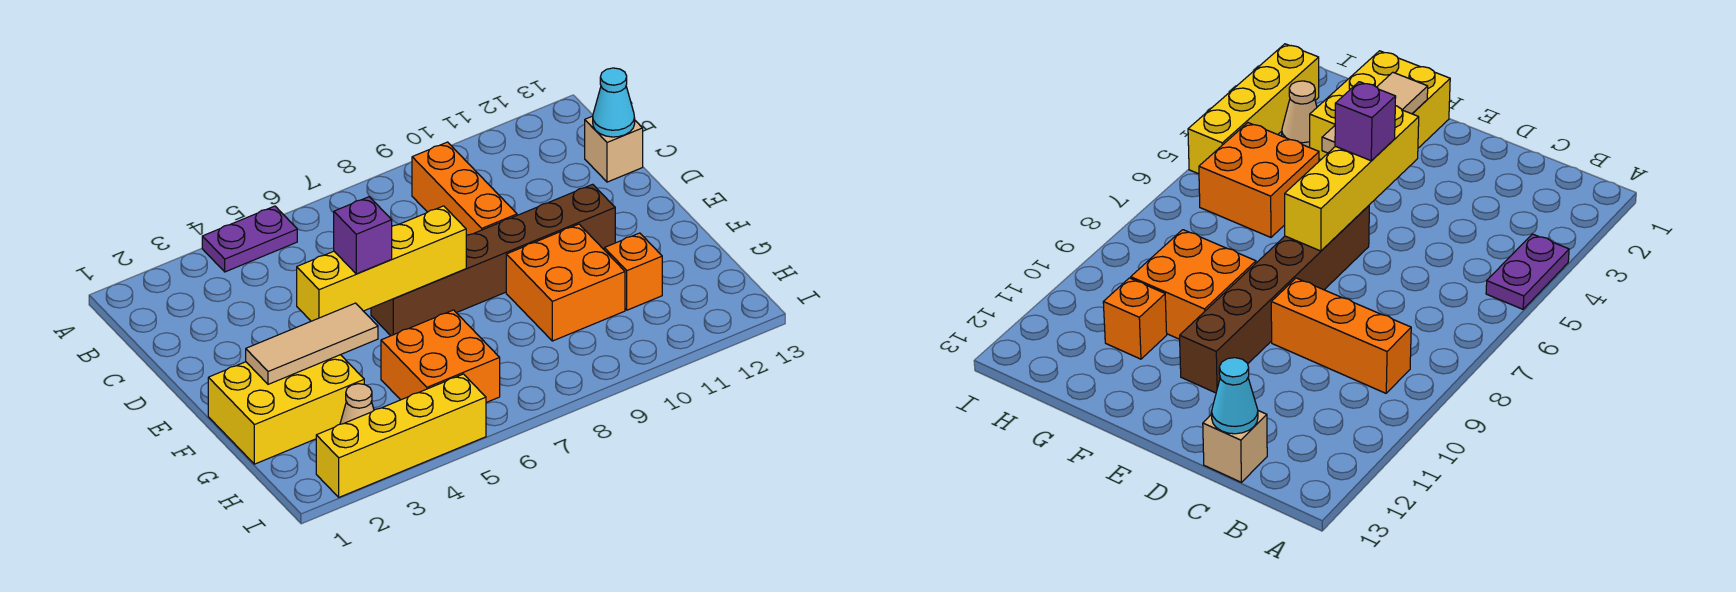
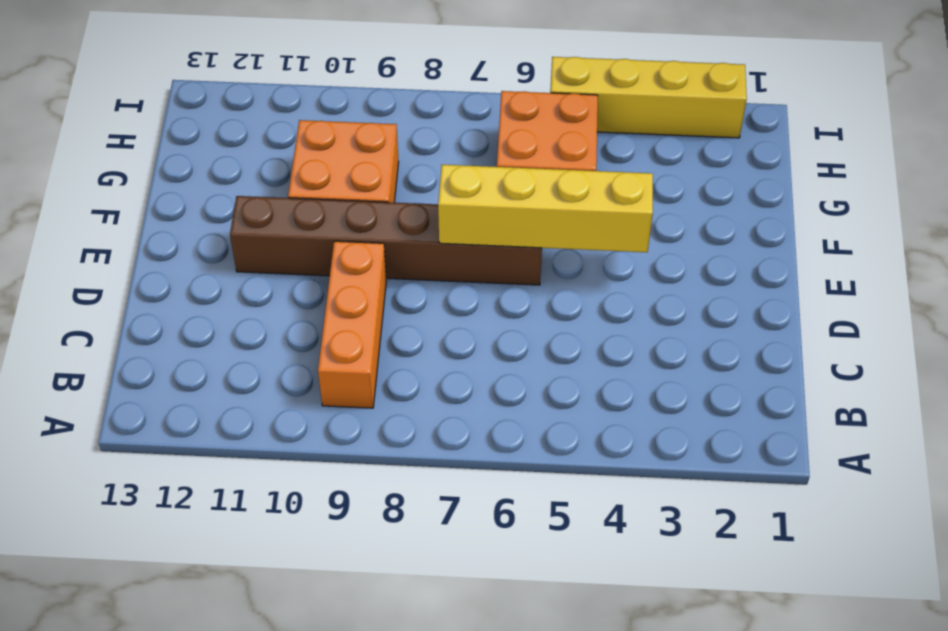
none -> purple plate A4:A5 level 1
none -> tan brick C13 level 1
none -> yellow brick F1:G3 level 1

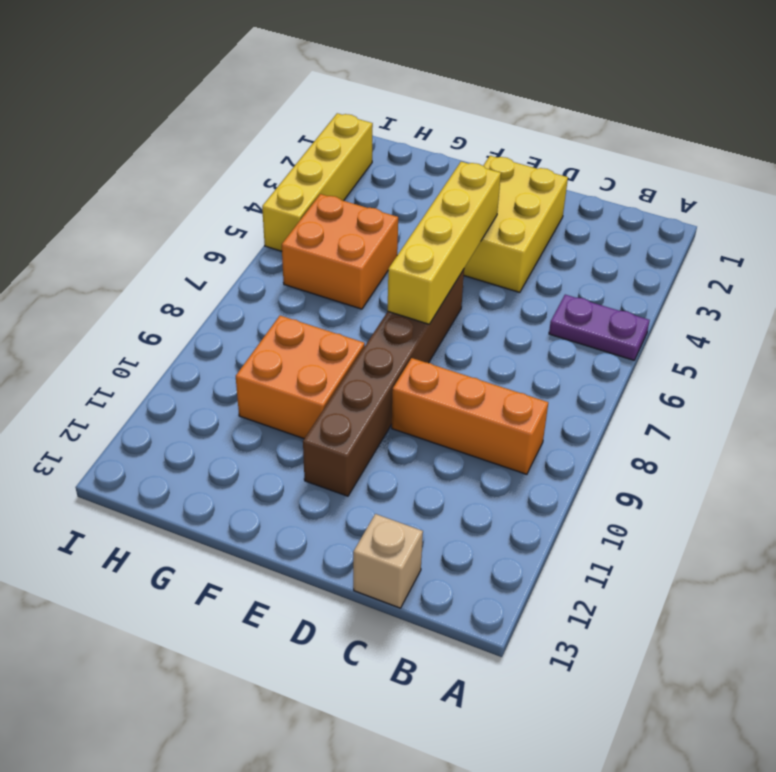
purple plate A5:B5 level 1 -> purple plate A4:A5 level 1
yellow brick D2:E4 level 1 -> yellow brick F1:G3 level 1
none -> orange brick G11 level 1
none -> tan cone H3 level 1
none -> cyan cone C13 level 2

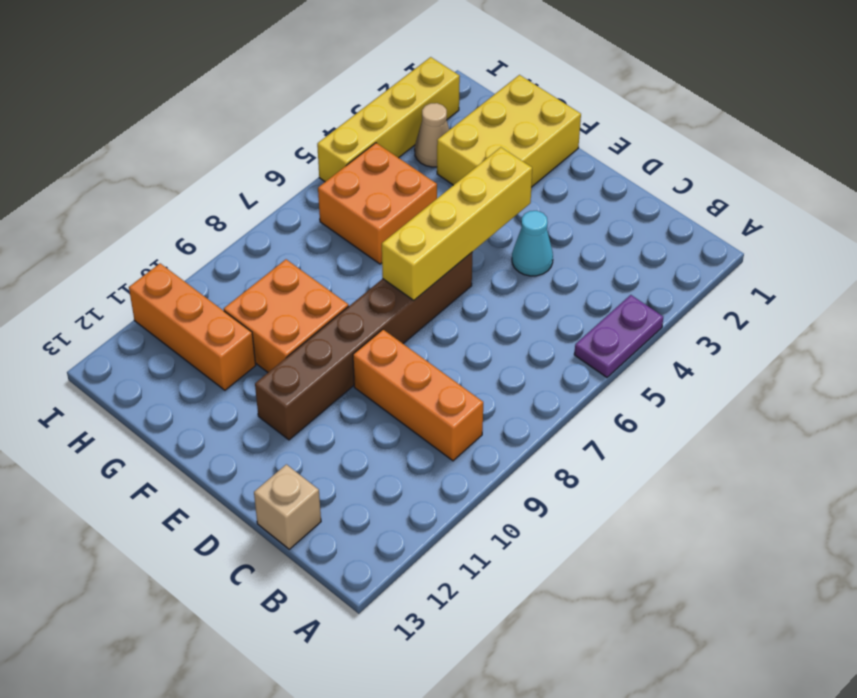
cyan cone D4 level 1 -> cyan cone C13 level 2
orange brick G11:I11 level 1 -> orange brick G11 level 1
none -> tan tile F2:F4 level 2
none -> purple brick E5 level 3

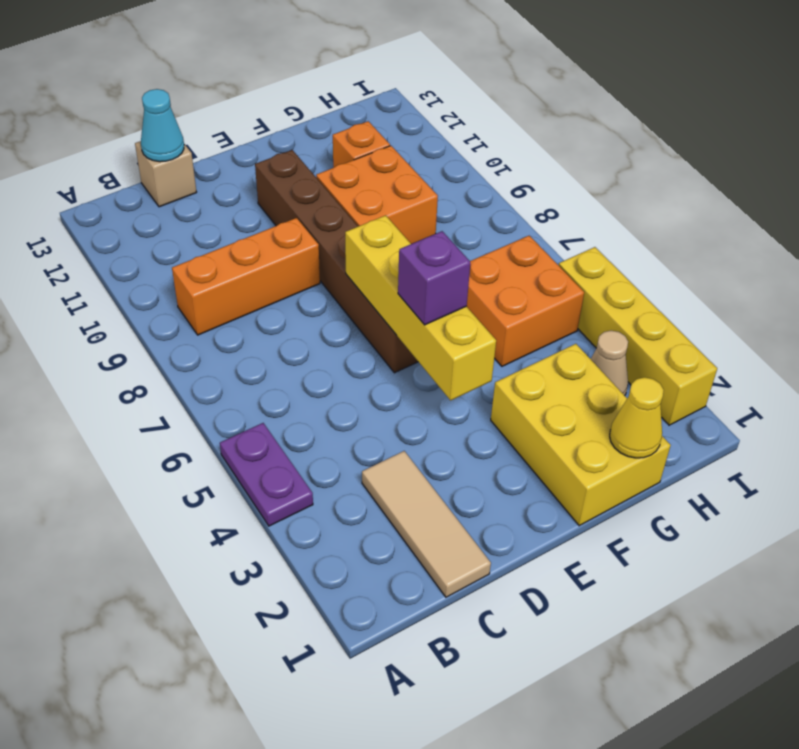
tan tile C1:C3 level 1 -> tan tile F2:F4 level 2
yellow cone G1 level 2 -> none

